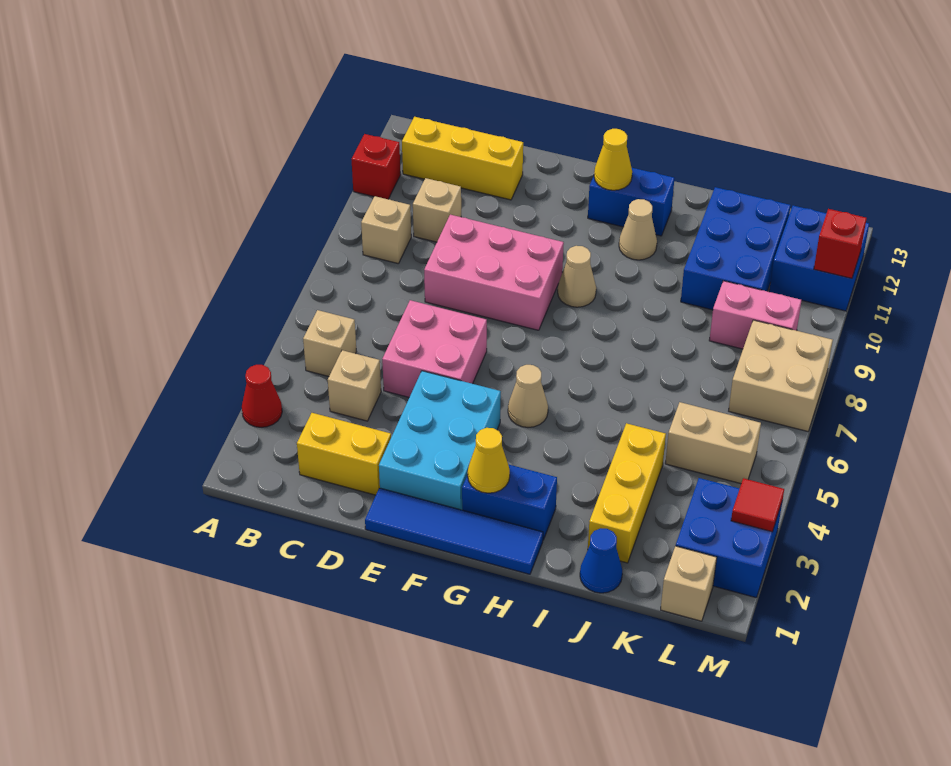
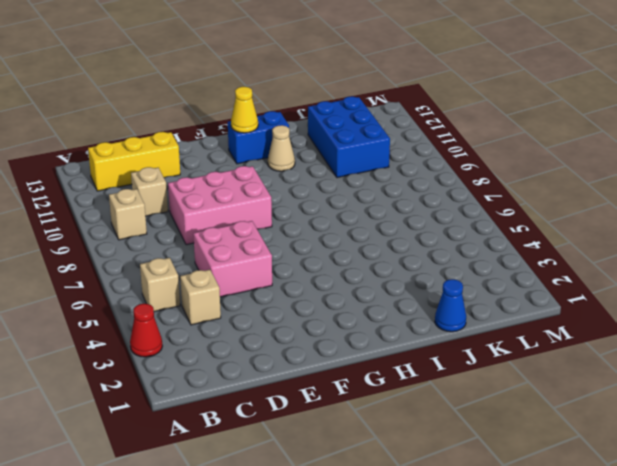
none -> red brick A11 level 1
none -> yellow brick C2:D2 level 1
none -> blue tile E1:H1 level 1
none -> cyan brick E2:F4 level 1

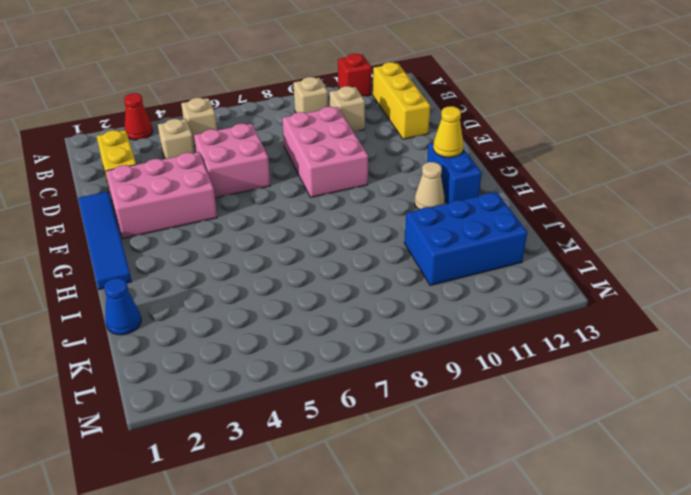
pink brick E2:F4 level 1 -> cyan brick E2:F4 level 1
none -> blue brick G2:H2 level 1
none -> tan cone G5 level 1
none -> tan cone G9 level 1
none -> yellow brick J2:J4 level 1

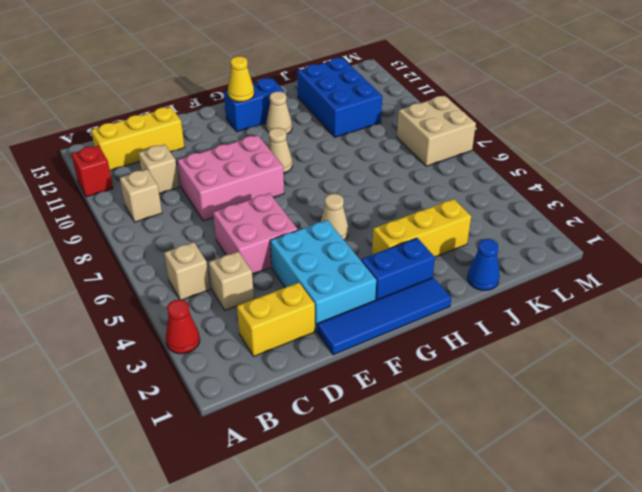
yellow brick H3:J3 level 1 -> yellow brick J2:J4 level 1
none -> tan brick K5:L5 level 1
none -> pink brick K9:L9 level 1
none -> tan brick L1 level 1
none -> blue brick L2:M3 level 1

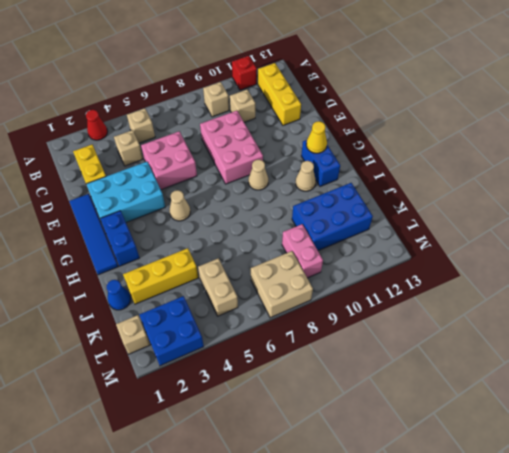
none -> blue brick L11:M12 level 1
none -> yellow cone G2 level 2
none -> red tile M3 level 2
none -> red brick M11 level 2

